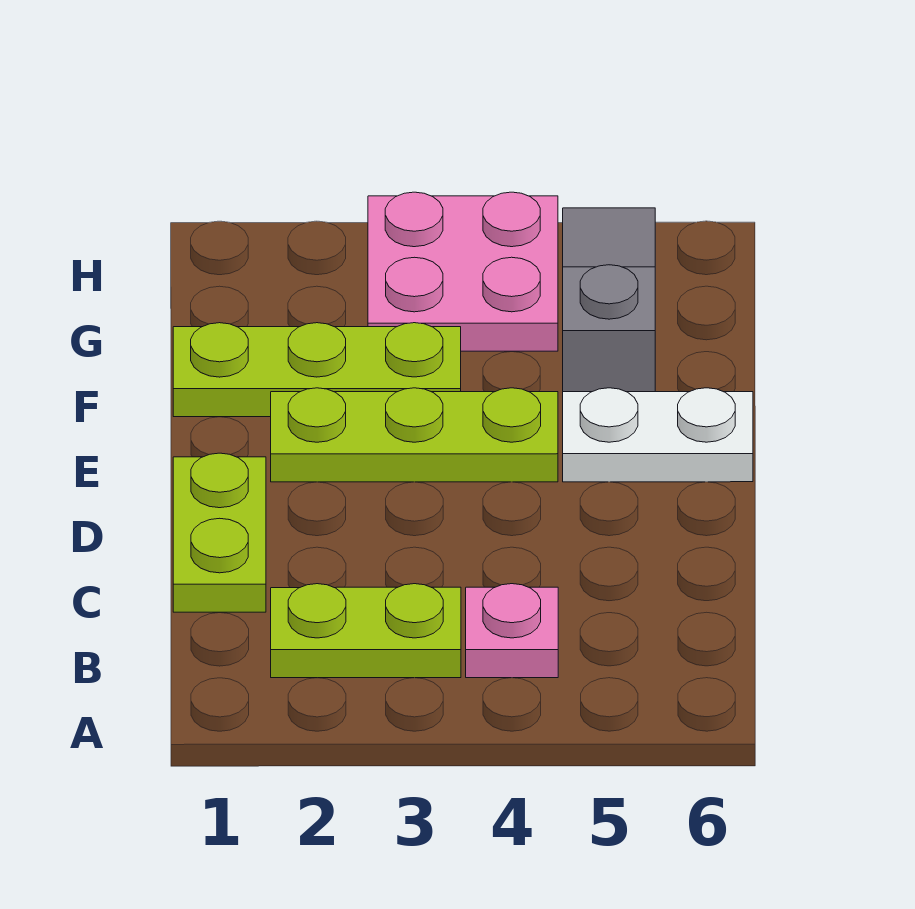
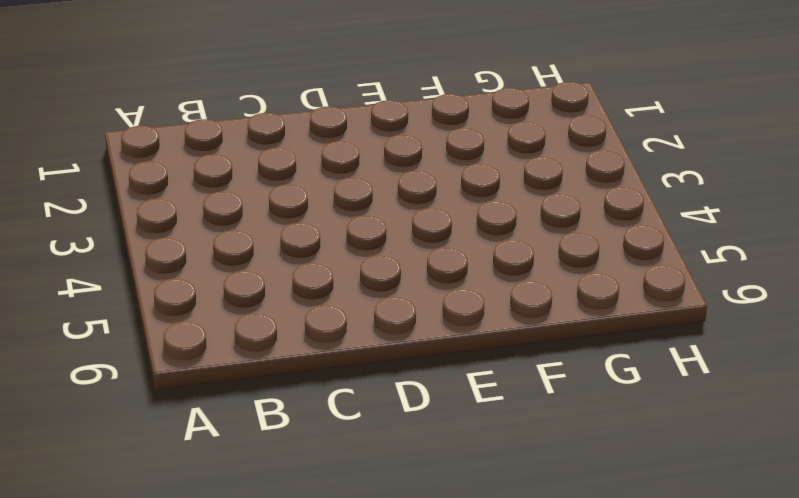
none -> lime plate B2:B3 level 1
none -> pink plate B4 level 1

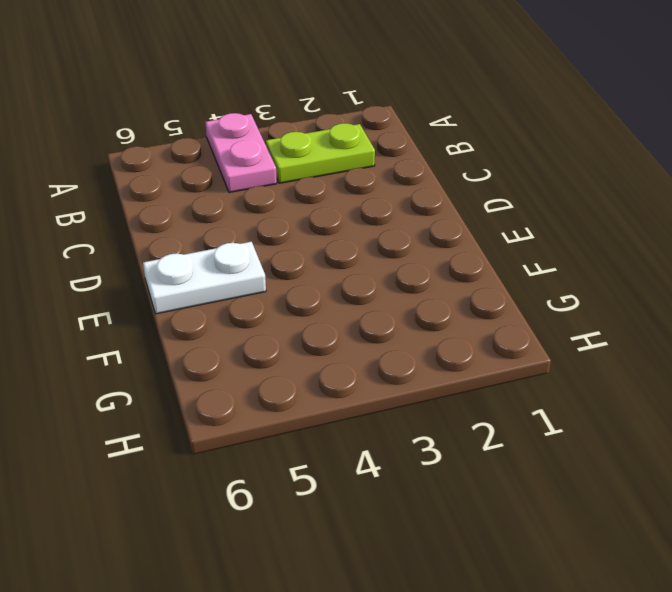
pink plate A4:B4 level 1 -> pink plate B4 level 1
none -> lime plate C1:D1 level 1
none -> lime plate E2:E4 level 1

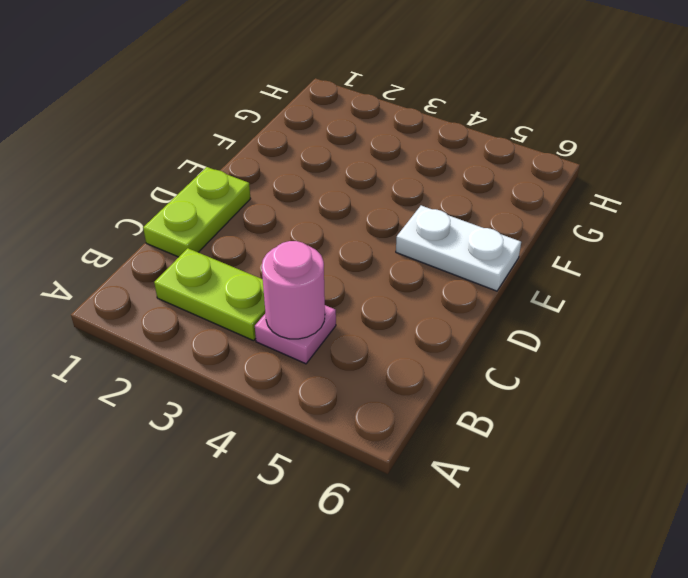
pink round brick B4 level 2 -> none
none -> lime plate E2:E4 level 1
none -> lime plate F1:F3 level 1

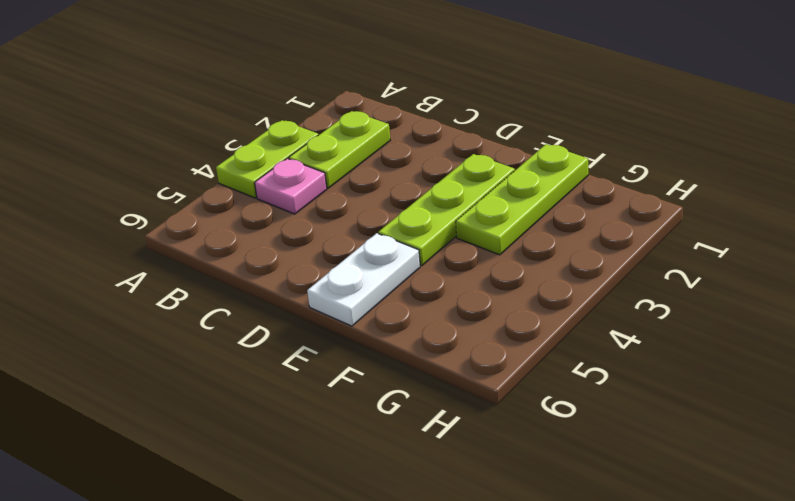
lime plate A3:A4 level 1 -> lime plate C1:D1 level 1
none -> grey slope F5:H5 level 1 top F
none -> pink plate G3:H4 level 1

